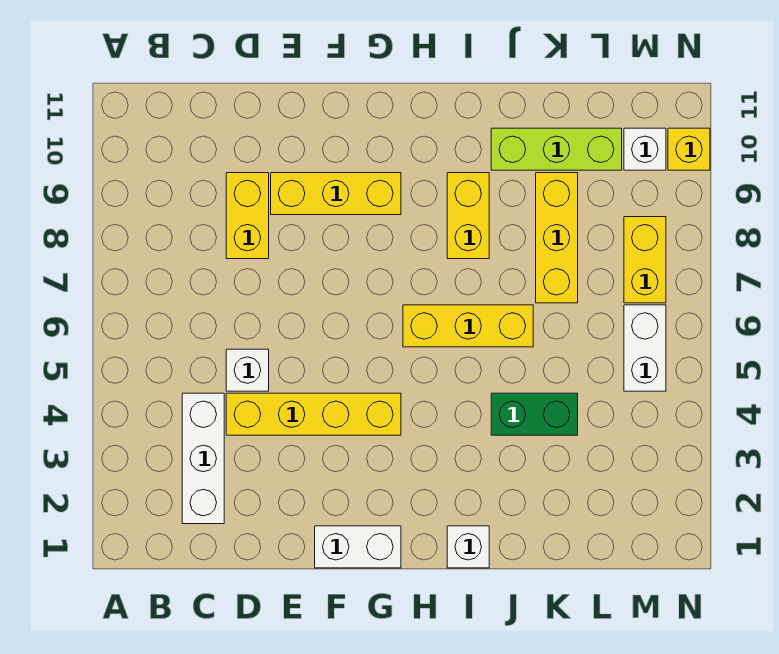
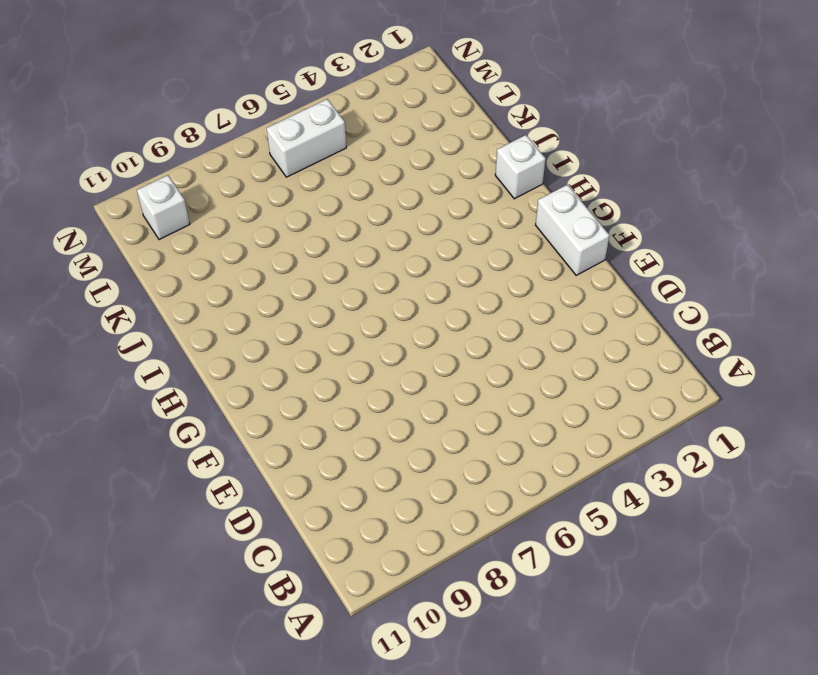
none -> white brick C2:C4 level 1
none -> yellow brick D4:G4 level 1
none -> white brick D5 level 1

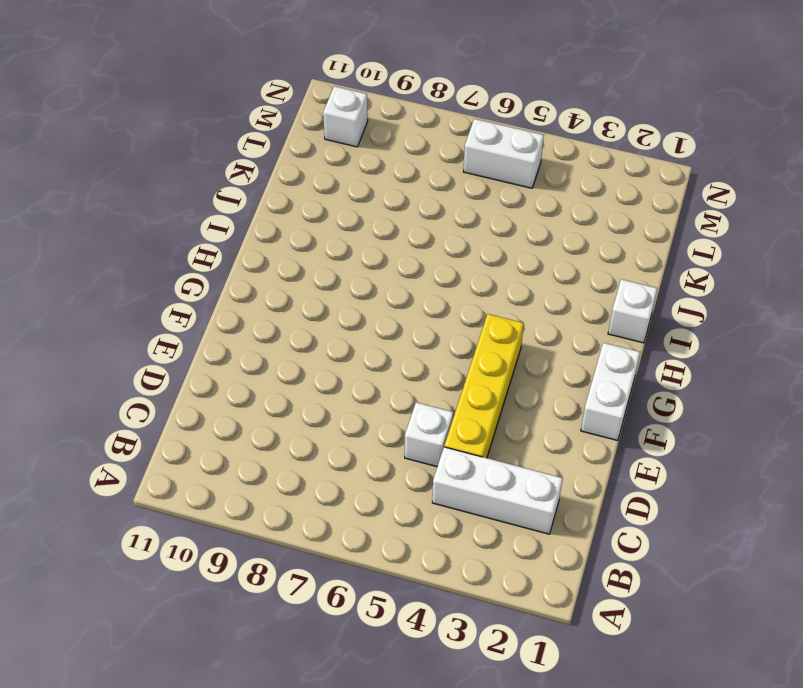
none -> yellow brick D8:D9 level 1
none -> yellow brick E9:G9 level 1
none -> yellow brick H6:J6 level 1

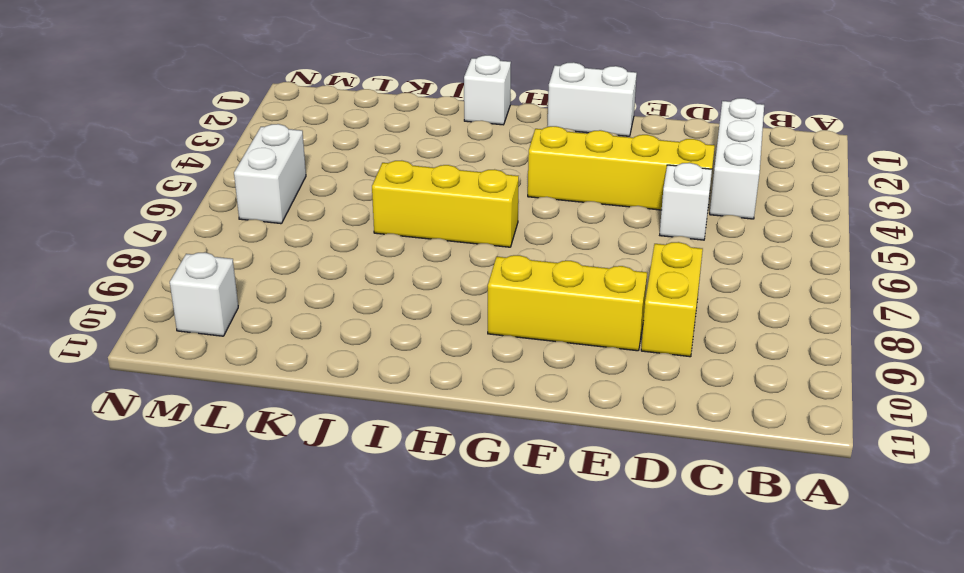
none -> yellow brick I8:I9 level 1
none -> green brick J4:K4 level 1
none -> lime brick J10:L10 level 1

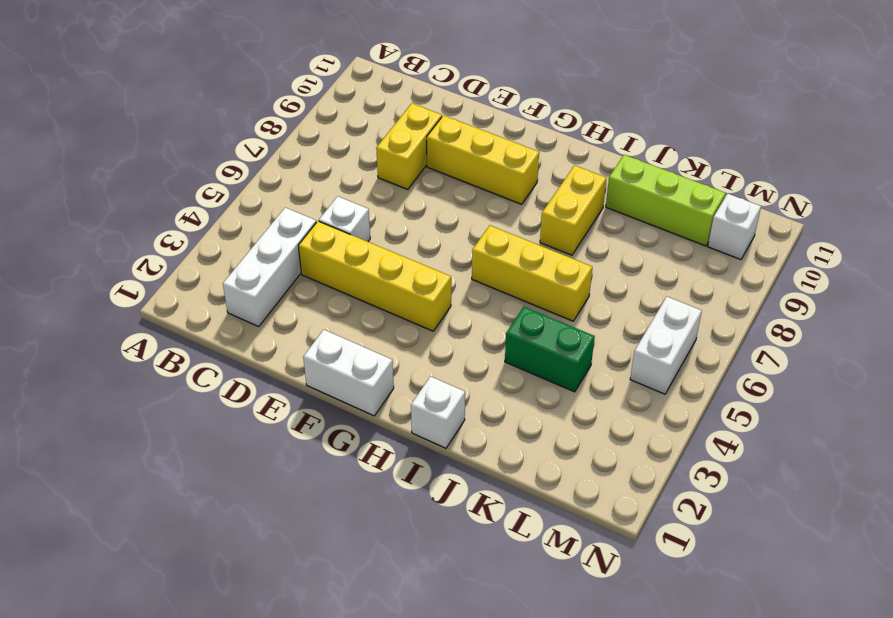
none -> yellow brick K7:K9 level 1
none -> yellow brick M7:M8 level 1
none -> yellow brick N10 level 1

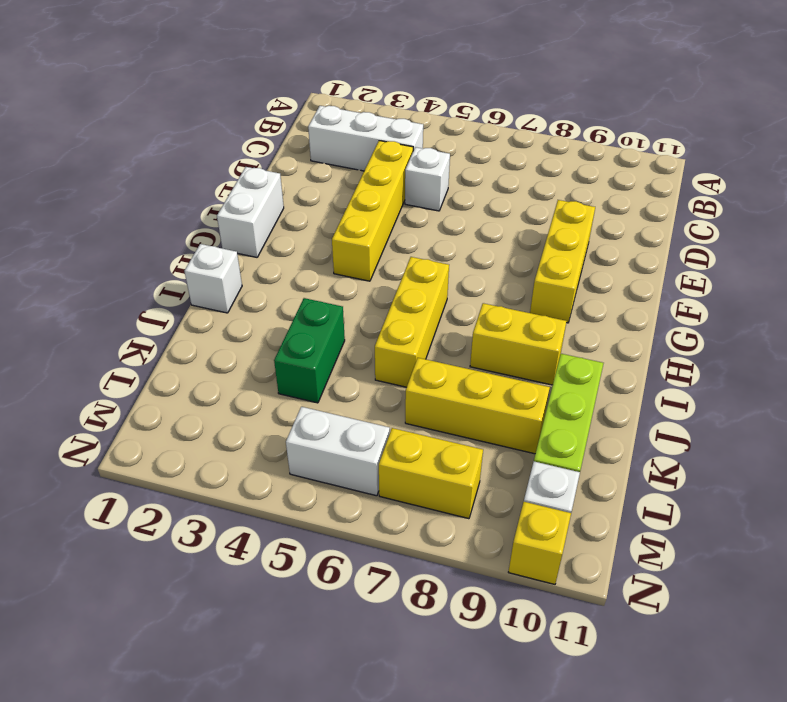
none -> yellow brick D8:D9 level 1

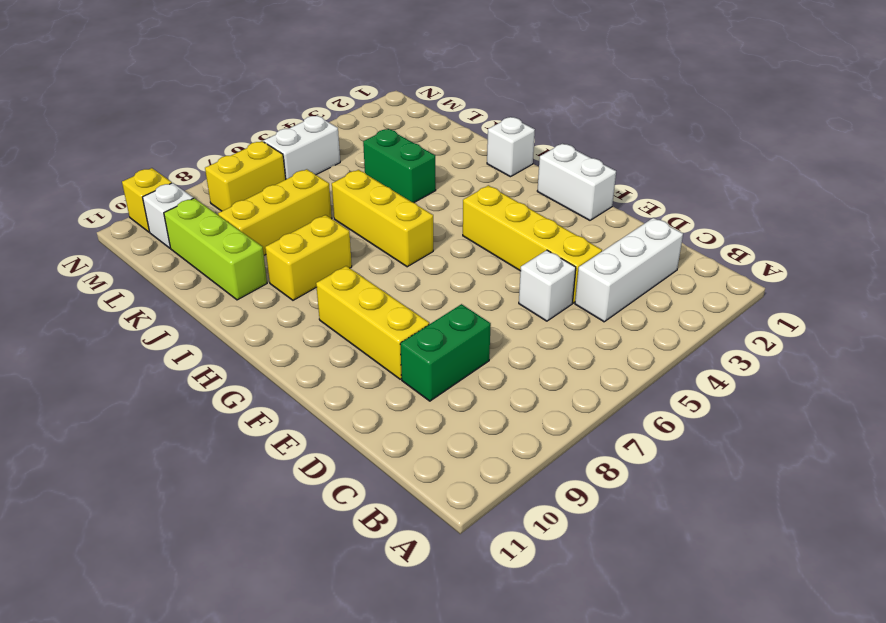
green brick D8:D9 level 1 -> yellow brick D8:D9 level 1

